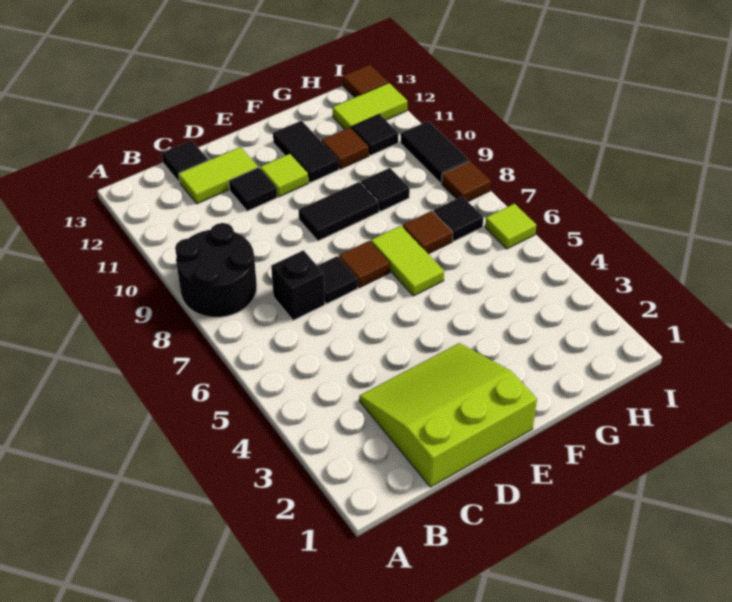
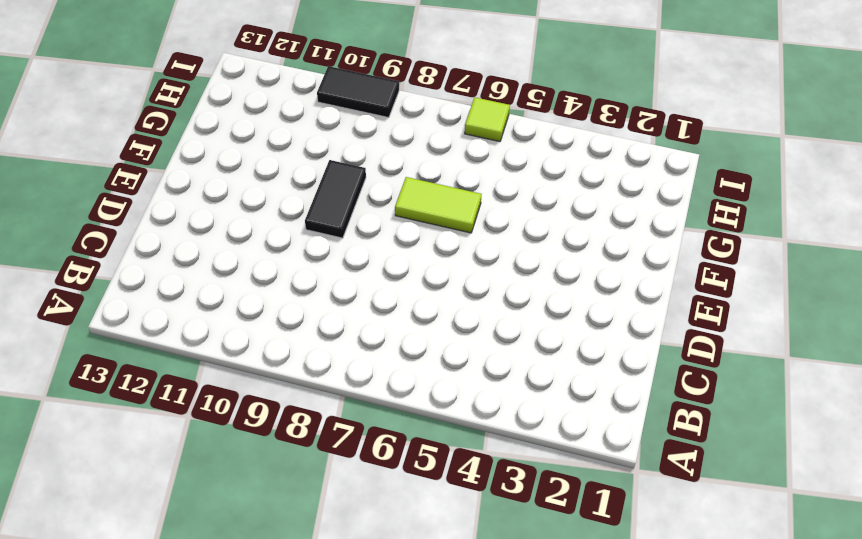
none -> black round brick A8:B9 level 1
none -> lime slope C1:E3 level 1 top 1
none -> black brick C7 level 1

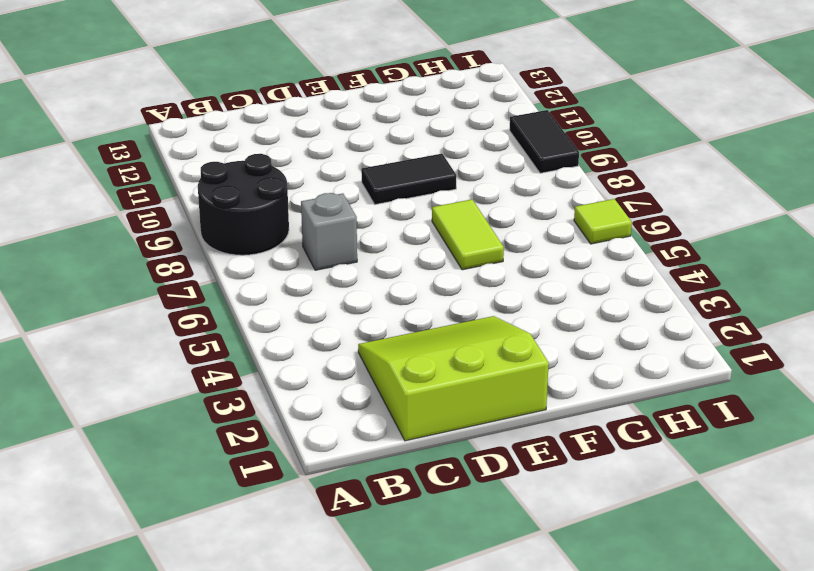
grey brick C7 level 1 -> black brick C7 level 1
none -> lime tile C12:D12 level 1
none -> black tile C13 level 1
none -> black tile D7 level 1

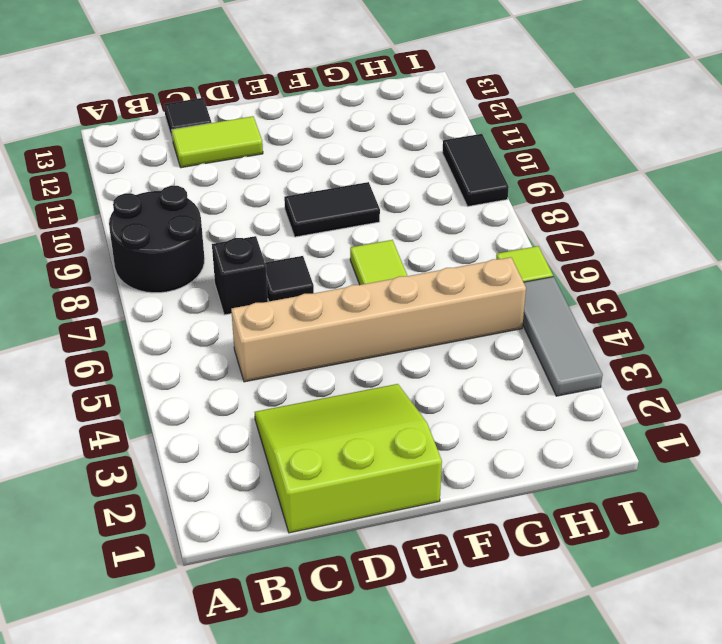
tan brick C5:H5 level 1 -> none
grey tile I3:I5 level 1 -> none
none -> black tile D11 level 1
none -> brown tile E7 level 1
none -> lime tile E11 level 1

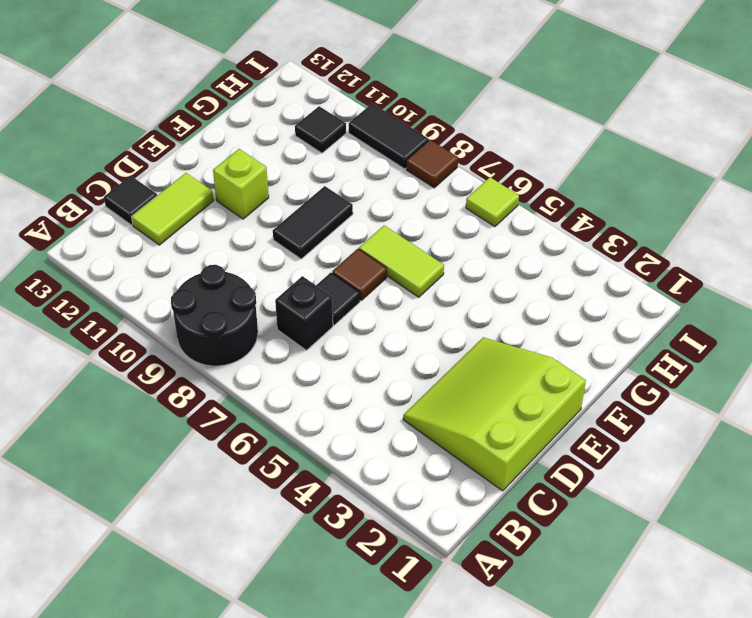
lime brick E11 level 1 -> lime tile E11 level 1
none -> black tile D11 level 1
none -> black tile F11:F12 level 1
none -> brown tile G7 level 1

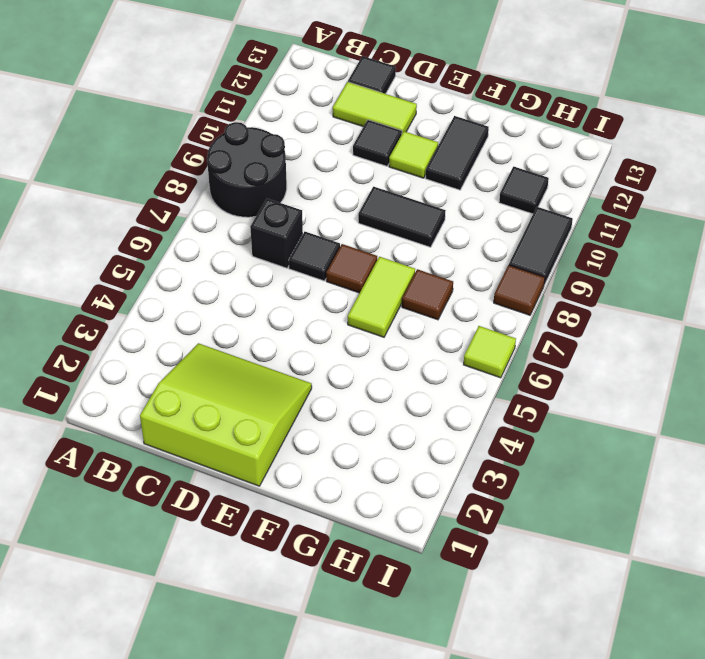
none -> black tile G9 level 1
none -> brown tile G11 level 1
none -> black tile H7 level 1

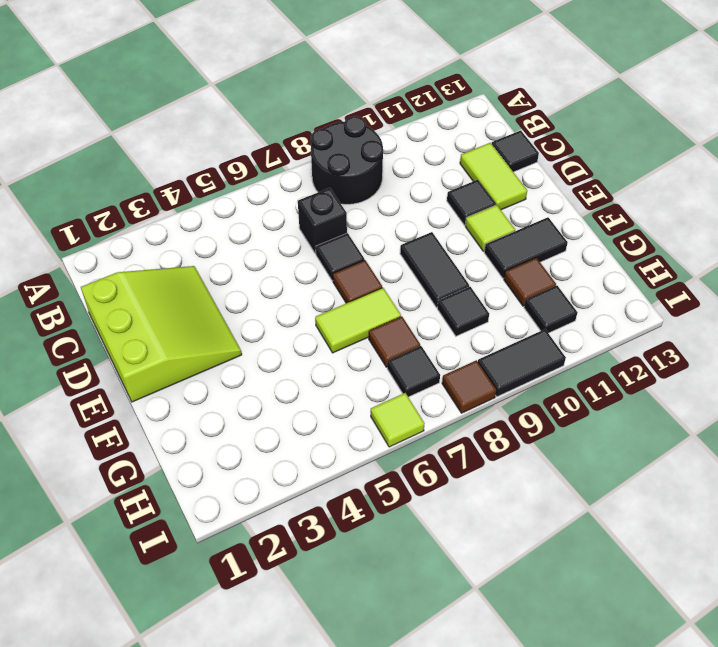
none -> lime tile H12:I12 level 1
none -> brown tile I13 level 1

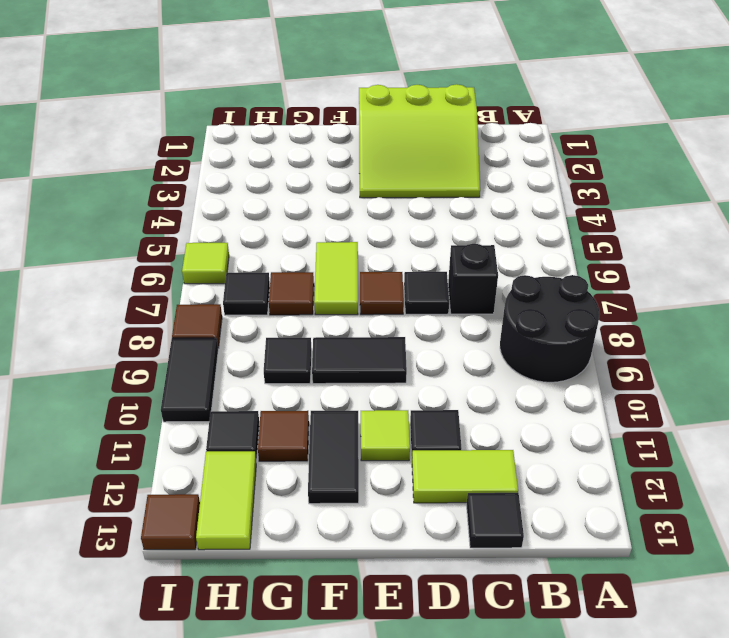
lime tile H12:H13 level 1 -> lime tile H12:I12 level 1

